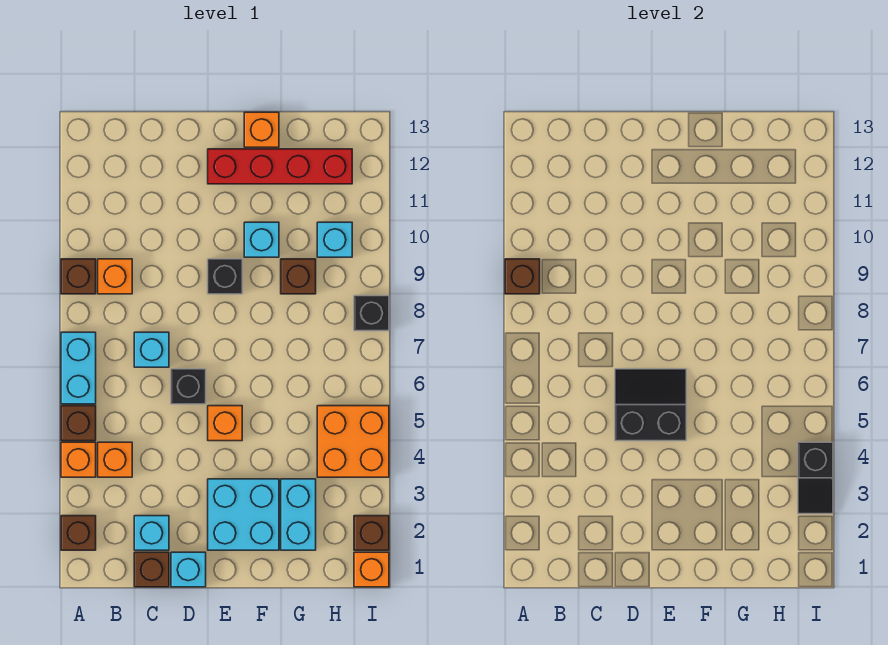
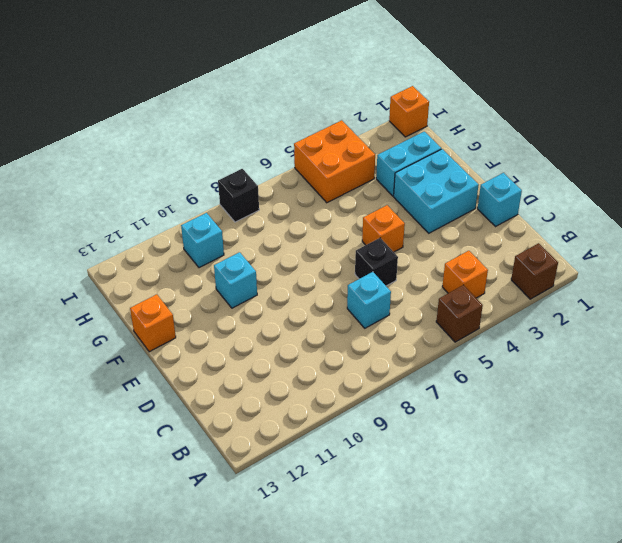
none -> orange brick A4 level 1
none -> cyan brick A6:A7 level 1
none -> brown brick A9 level 1

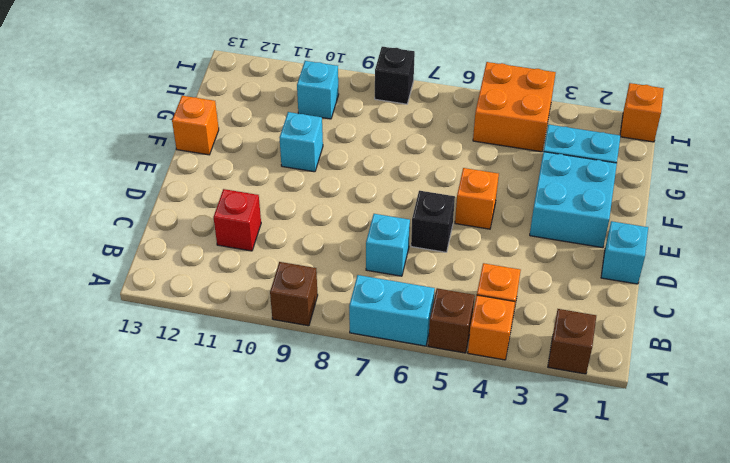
red brick C11 level 1 -> none
none -> orange brick B9 level 1
none -> brown brick C1 level 1
none -> cyan brick C2 level 1

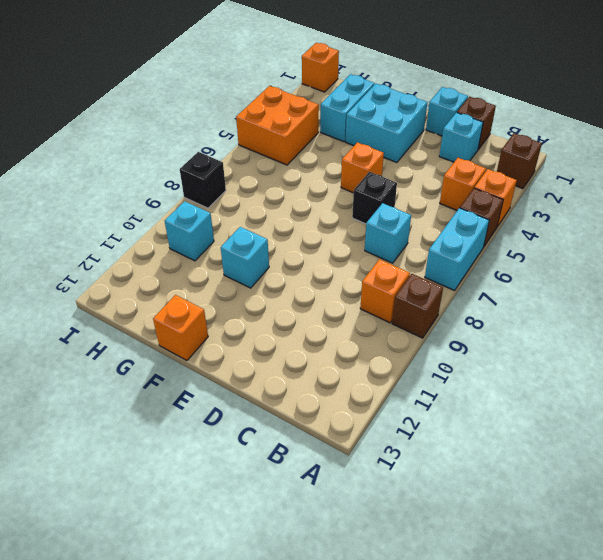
none -> black brick E9 level 1
none -> red brick E12:H12 level 1
none -> brown brick G9 level 1

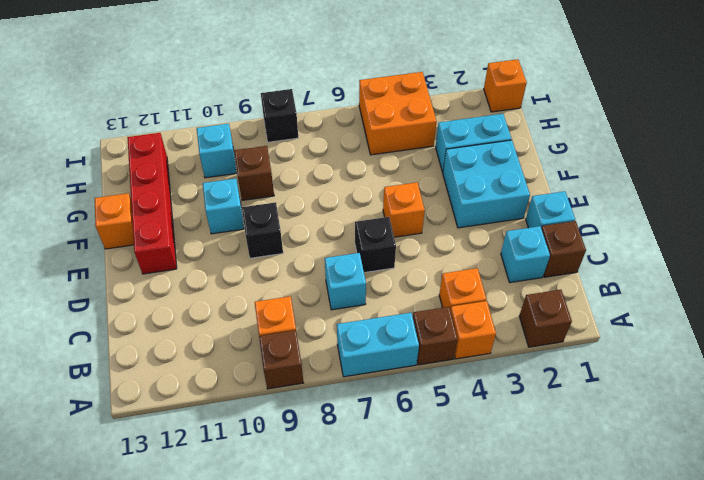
none -> brown brick I2 level 1
none -> brown brick A9 level 2
none -> black slope D5:E6 level 2 top 5

